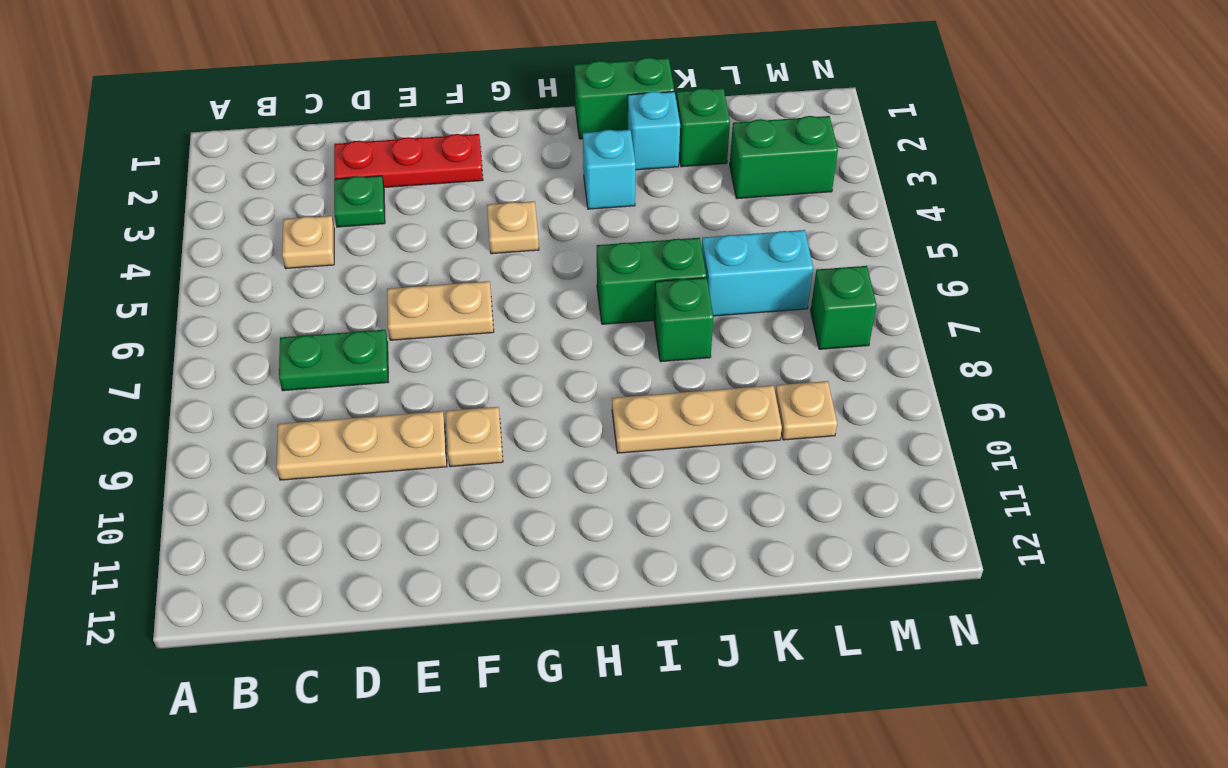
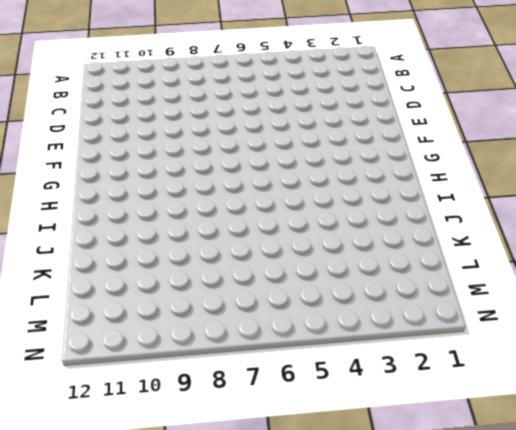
none -> tan plate C4 level 1
none -> green plate C7:D7 level 1
none -> tan plate C9:E9 level 1

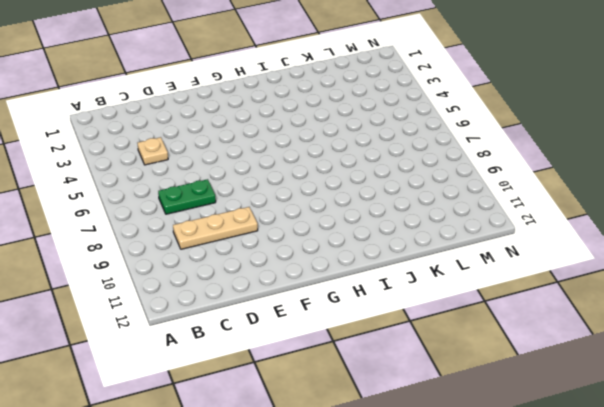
none -> red plate D2:F2 level 1
none -> green plate D3 level 1
none -> tan plate E6:F6 level 1

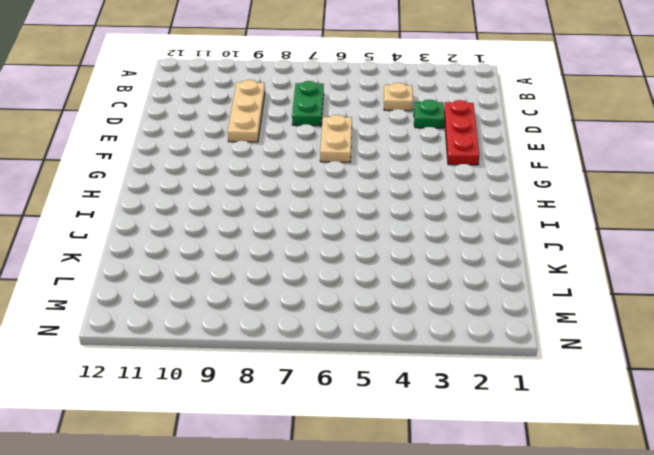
none -> tan plate F9 level 1
none -> tan plate G4 level 1
none -> green brick I1:J1 level 1

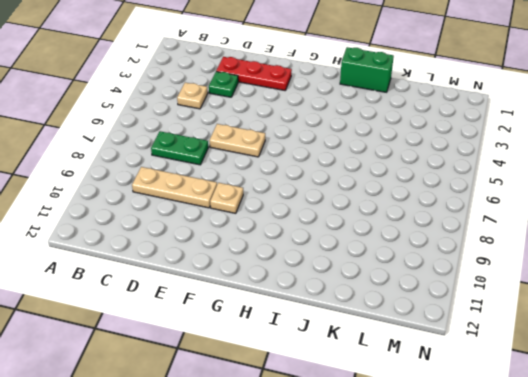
none -> tan plate G4 level 1
none -> cyan brick I3 level 1
none -> green brick I6:J6 level 1

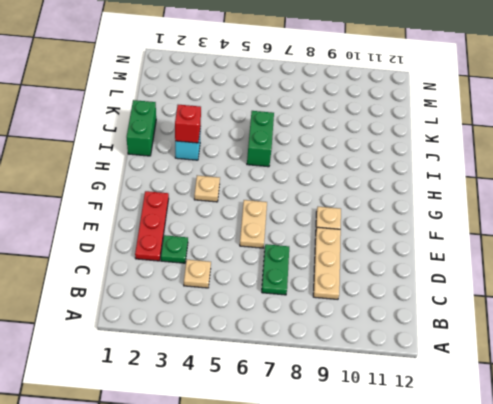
red brick I3 level 2 -> none
none -> tan plate I9:K9 level 1
none -> cyan brick J2 level 1
none -> green brick J7 level 1

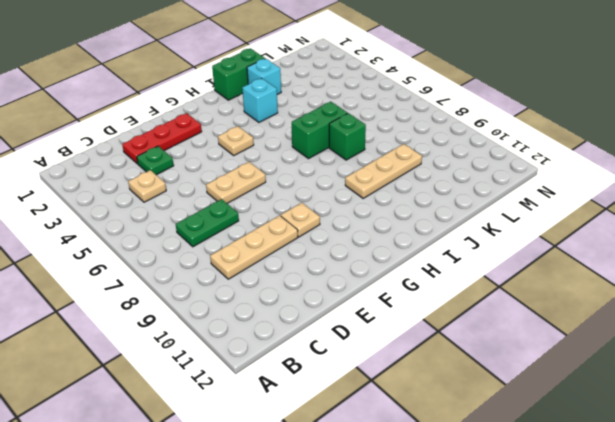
none -> green brick K2 level 1
none -> cyan brick K6:L6 level 1
none -> green brick L3:M3 level 1

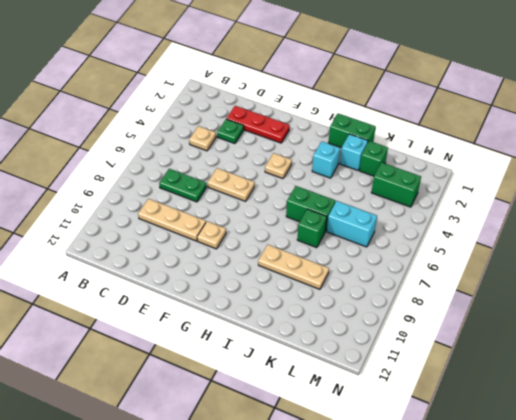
none -> tan plate L9 level 1
none -> green brick M7 level 1

